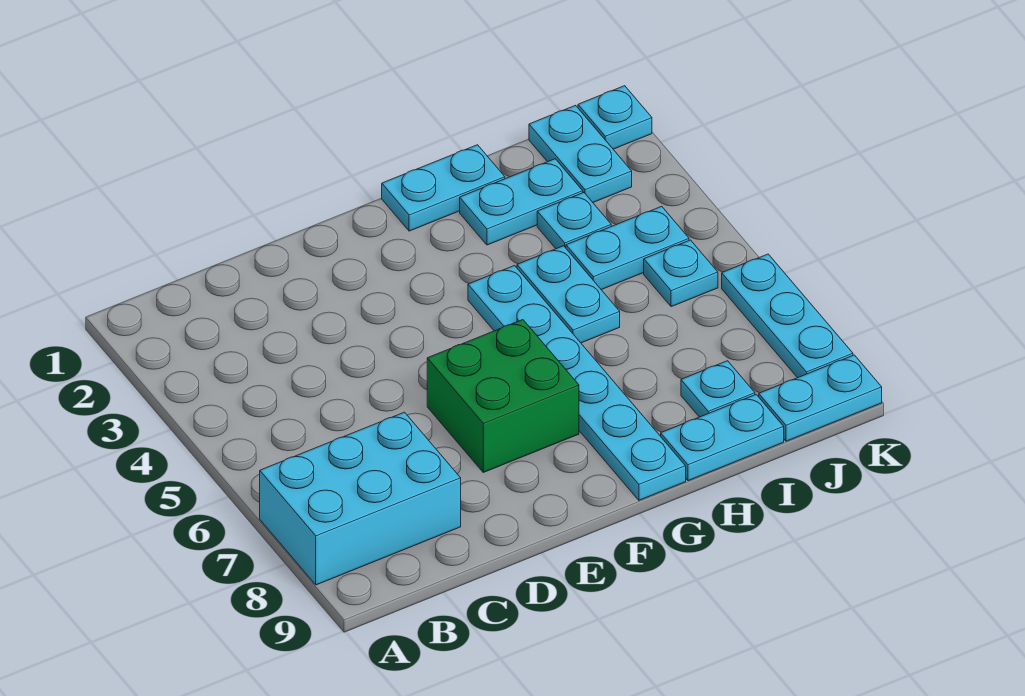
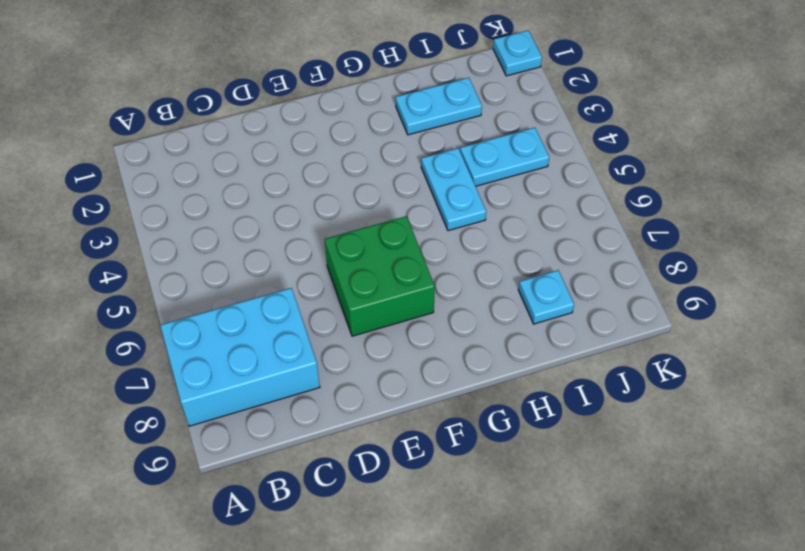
none -> cyan plate G1:H1 level 1
none -> cyan plate G4:G9 level 1
none -> cyan plate H9:I9 level 1

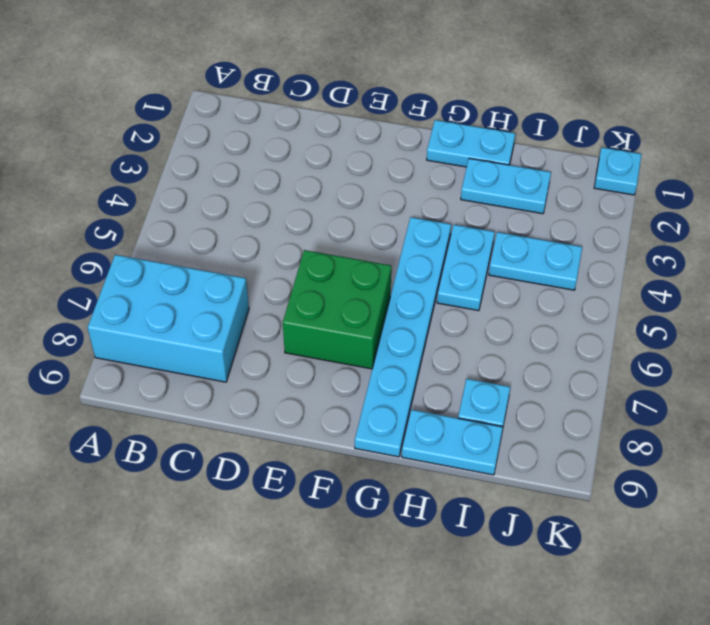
none -> cyan plate I3 level 1
none -> cyan plate J1:J2 level 1
none -> cyan plate J5 level 1

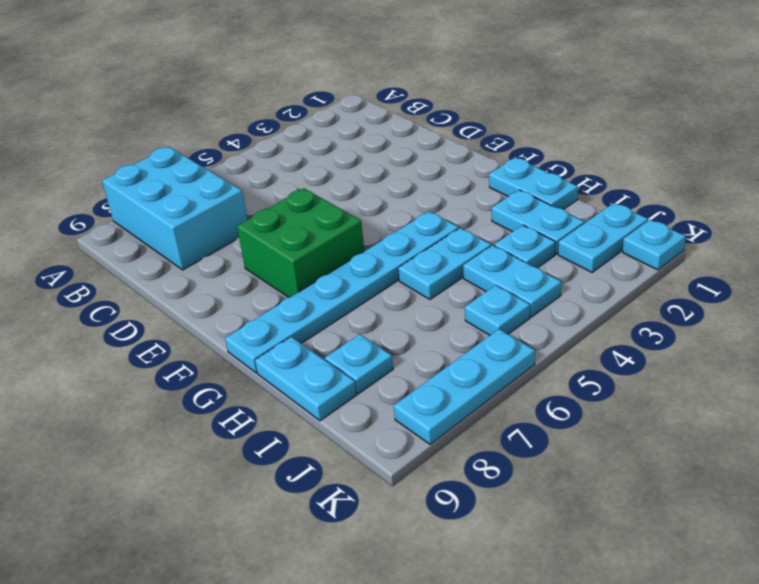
none -> cyan plate J9:K9 level 1

